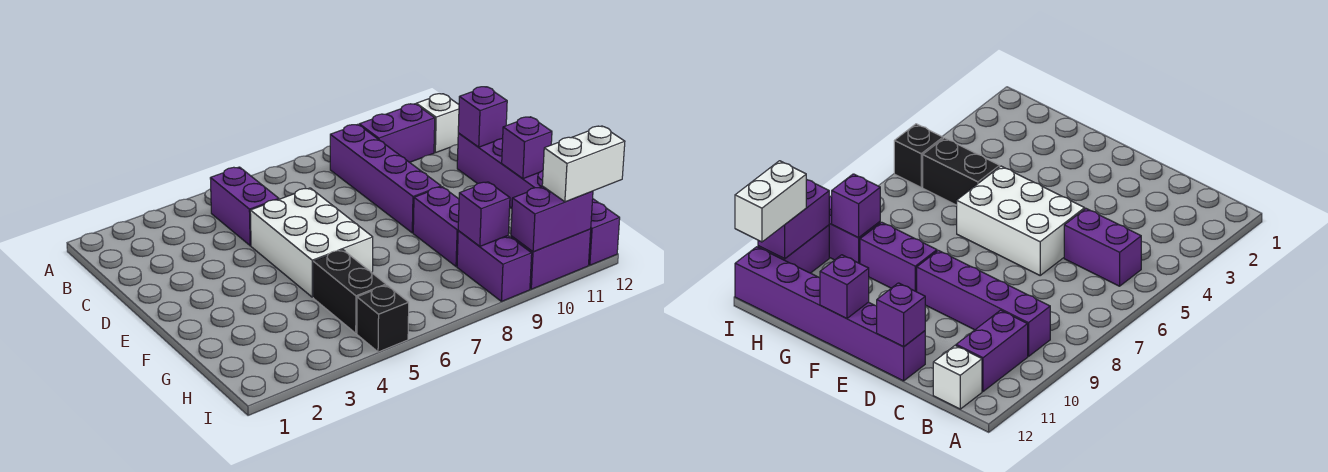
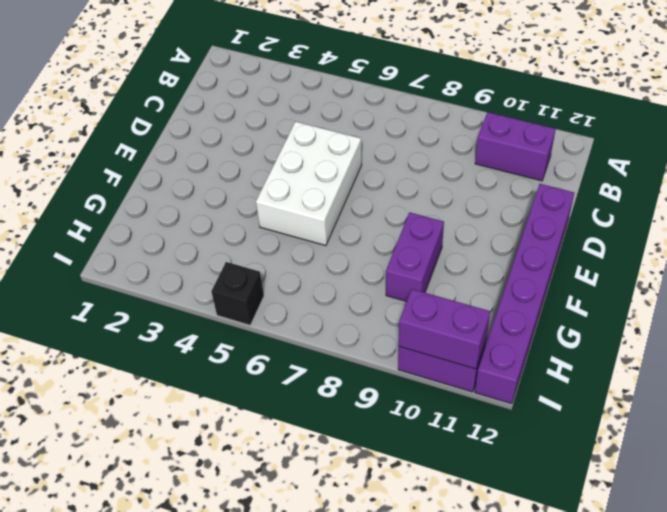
none -> purple brick B5:C5 level 1
none -> purple brick B9:E9 level 1
none -> white brick B12 level 1

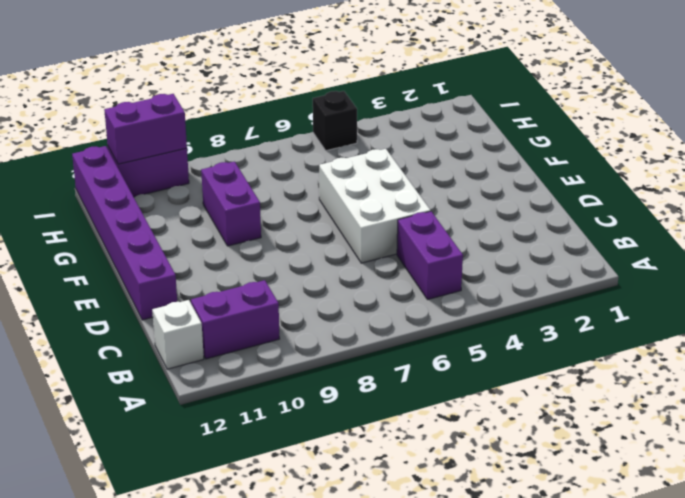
none -> purple brick B9:E9 level 1
none -> black brick G5:H5 level 1
none -> purple brick H9:I9 level 1

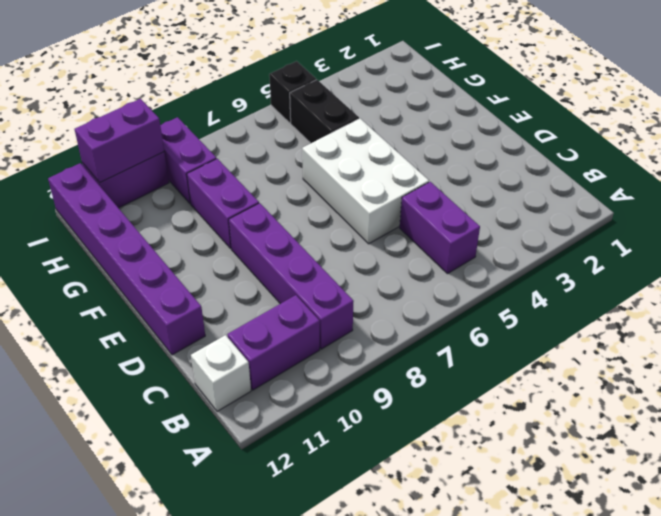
none -> purple brick D12 level 2
none -> purple brick F12 level 2
none -> purple brick H9 level 2

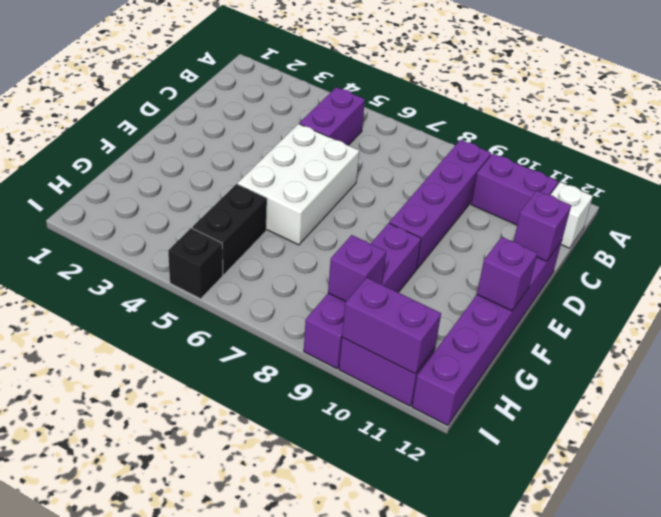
none -> white brick I11:I12 level 3

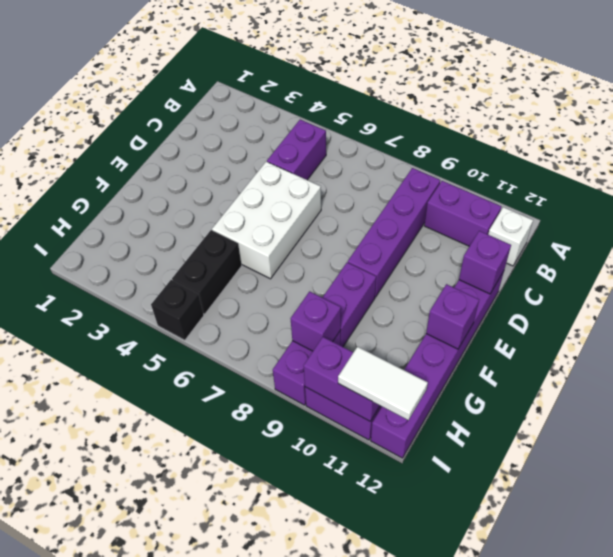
white tile I11:I12 level 3 -> white brick I11:I12 level 3

